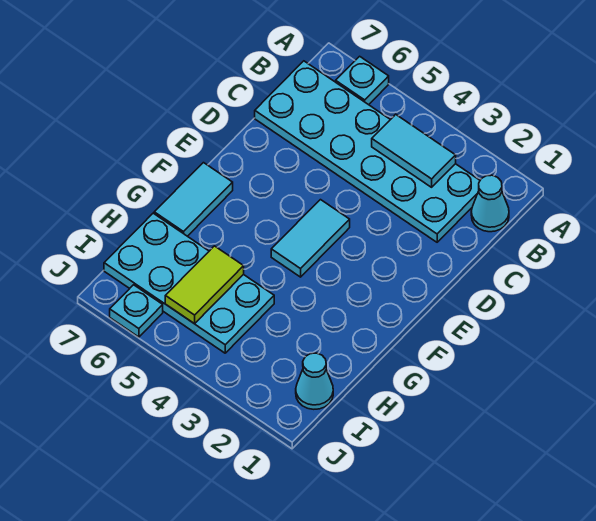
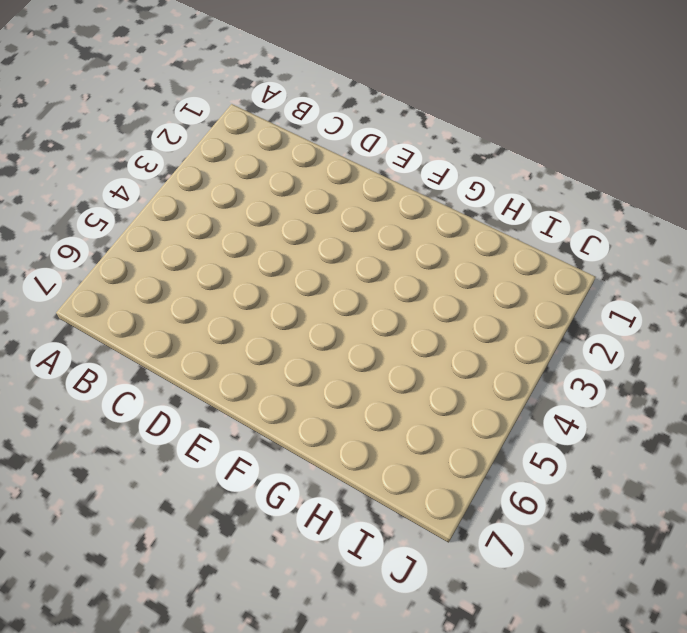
none -> cyan plate A6 level 1
none -> cyan cone B1 level 1

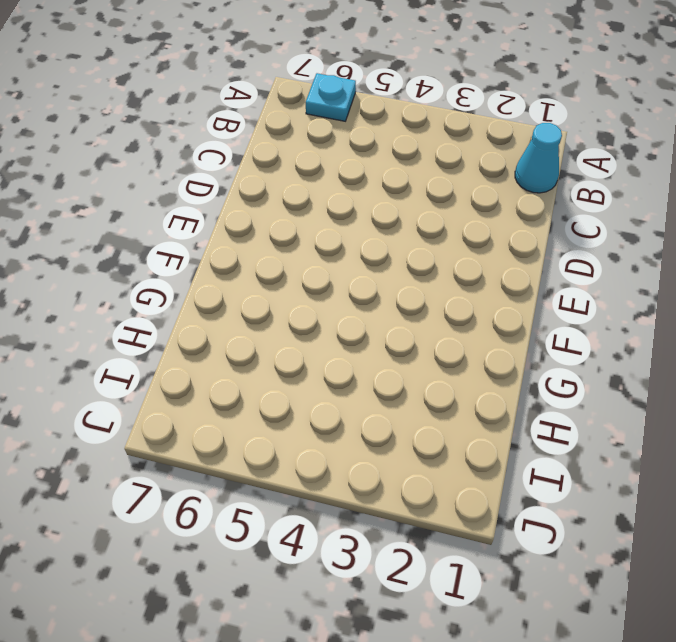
none -> cyan plate B2:C7 level 1
none -> cyan tile E4:F4 level 1

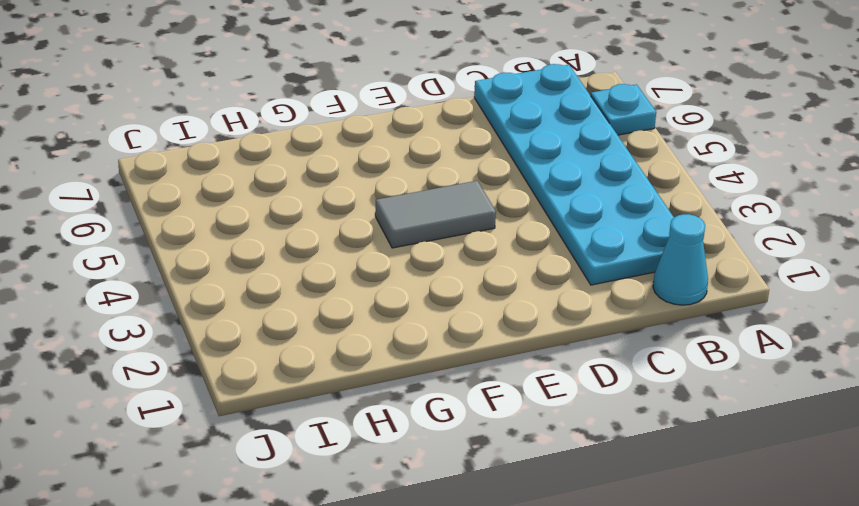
grey tile E4:F4 level 1 -> cyan tile E4:F4 level 1
none -> cyan tile F7:G7 level 1
none -> cyan plate H4:I7 level 1

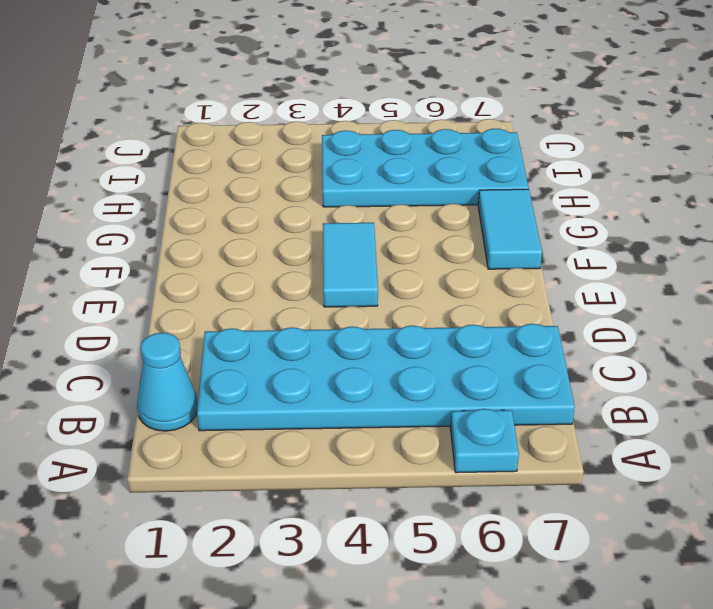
none -> cyan cone I1 level 1
none -> cyan plate J6 level 1

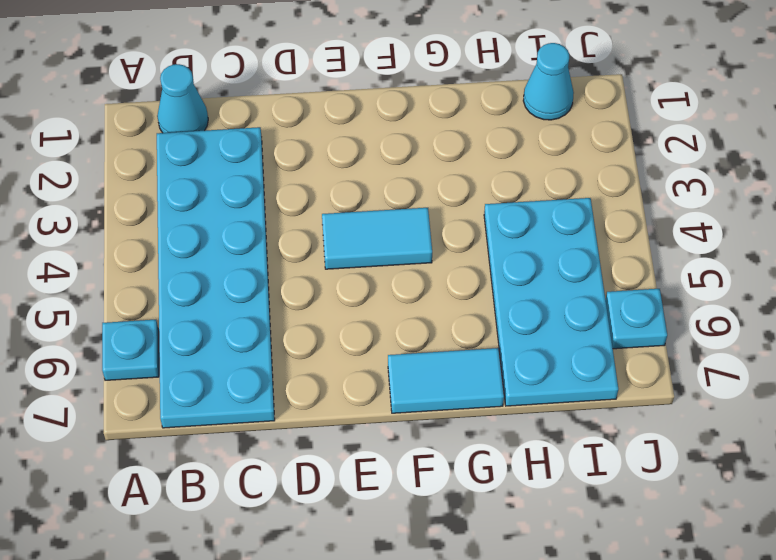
none -> cyan tile B3:B4 level 2
none -> lime tile H5:I5 level 2

